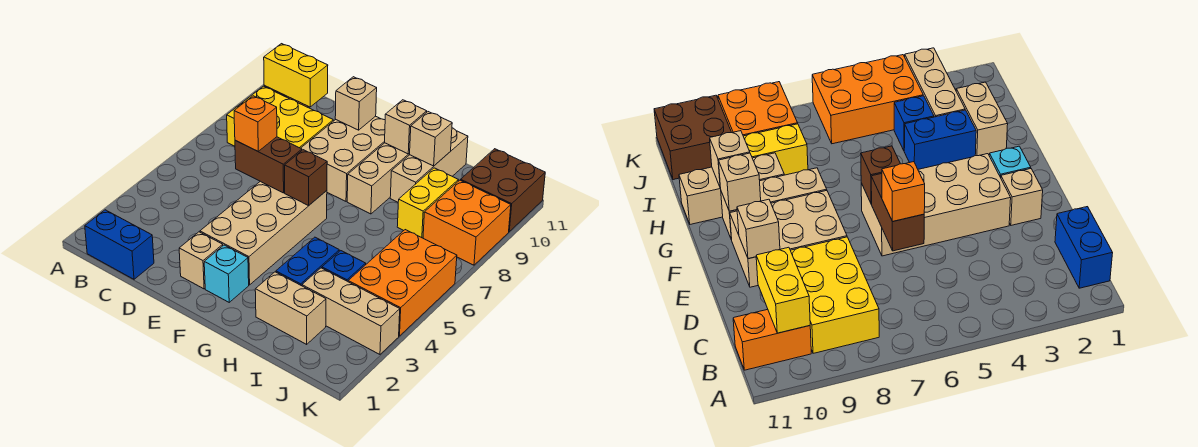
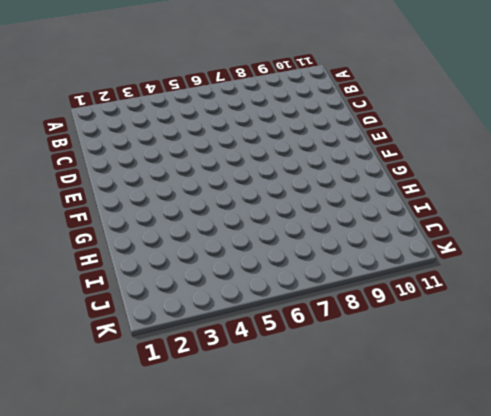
none -> blue brick B1:C1 level 1
none -> yellow brick B8:D9 level 1
none -> orange brick B10:B11 level 1

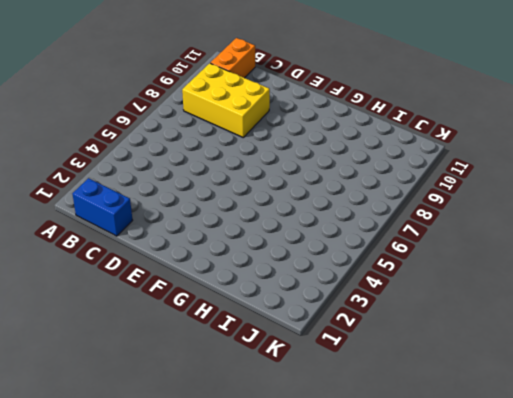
none -> tan brick E2 level 1
none -> tan brick E3:F6 level 1
none -> tan brick E8:F10 level 1

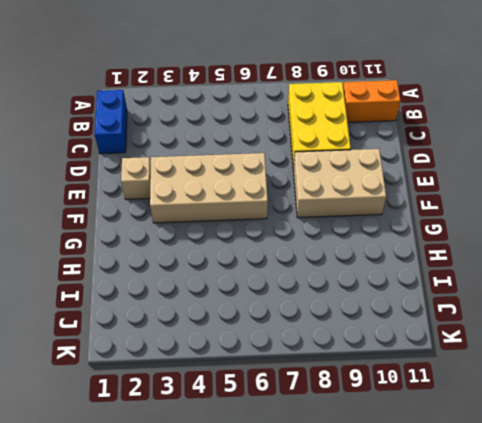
none -> cyan brick F2 level 1
none -> tan brick G8:G10 level 1
none -> tan brick H2:I2 level 1

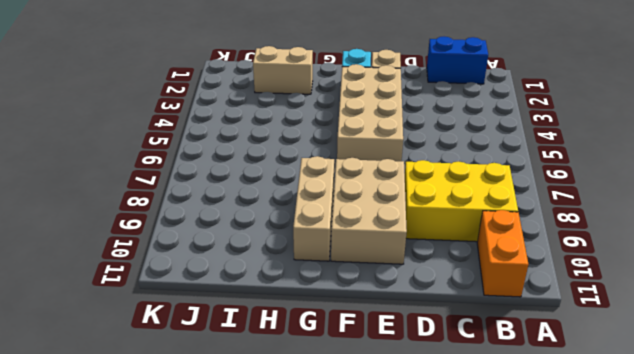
none -> blue brick H3:H4 level 1
none -> tan brick H9:H11 level 1
none -> tan brick I3:K3 level 1

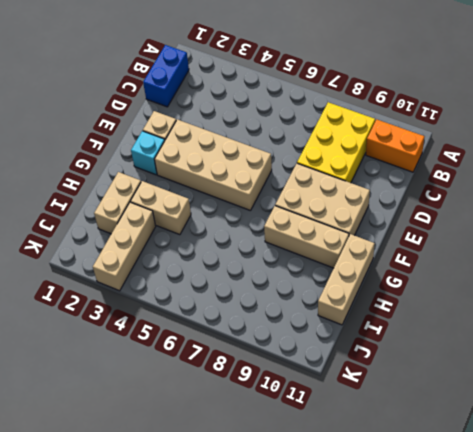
tan brick G11:I11 level 1 -> tan brick H9:H11 level 1
tan brick H3:H4 level 1 -> blue brick H3:H4 level 1
none -> blue brick I4 level 1
none -> yellow brick I8:I9 level 1
none -> orange brick J4:K6 level 1

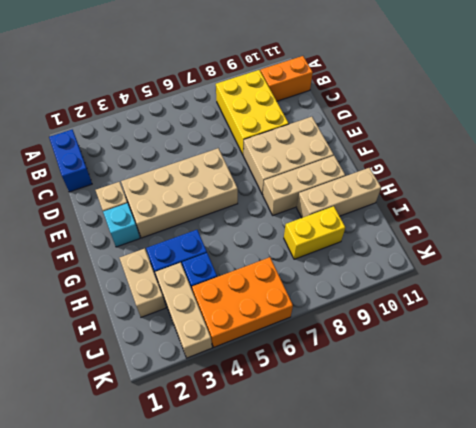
none -> orange brick J8:K9 level 1
none -> brown brick J10:K11 level 1
none -> yellow brick B10:C10 level 2

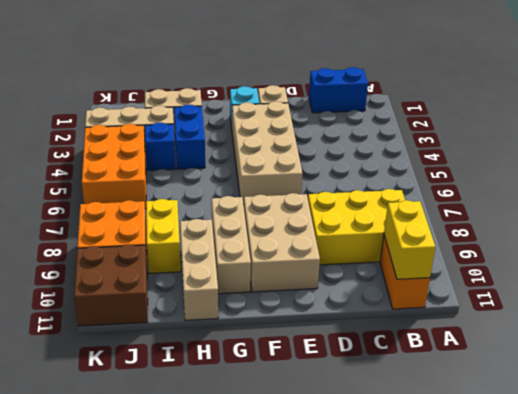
yellow brick B10:B11 level 2 -> yellow brick B10:C10 level 2
none -> brown brick D6:E6 level 2
none -> tan brick E10 level 2
none -> brown brick F6 level 2

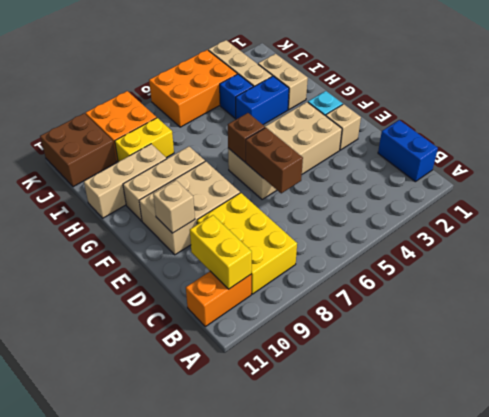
none -> tan brick G10 level 2
none -> tan brick H10 level 2
none -> orange brick D6 level 3

